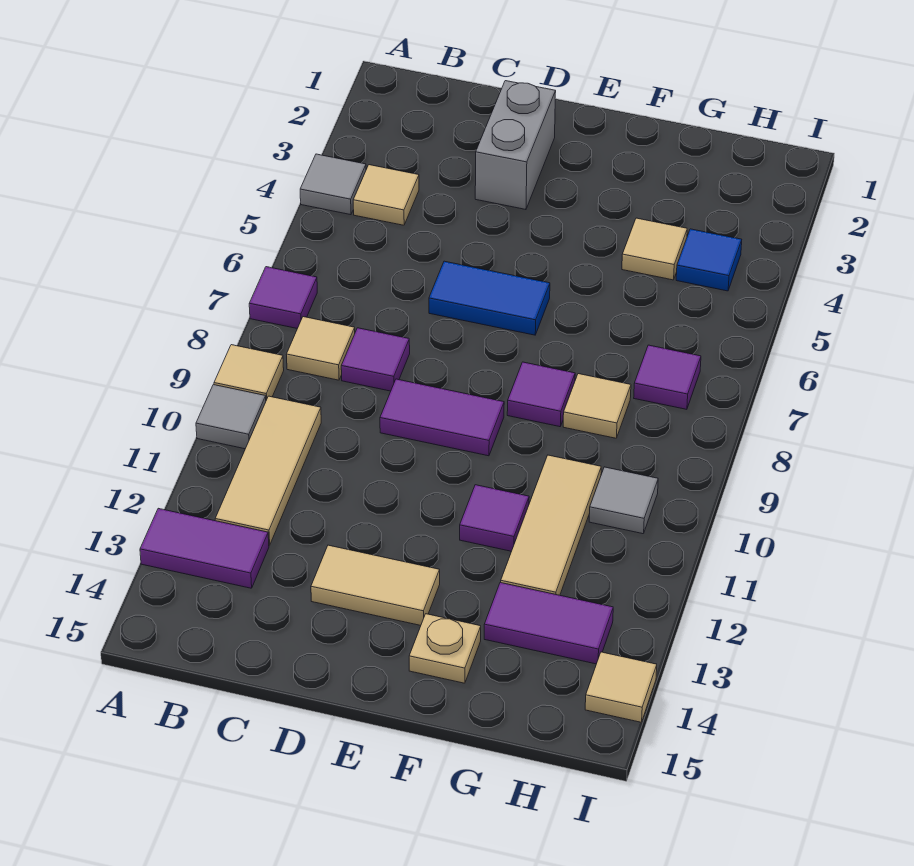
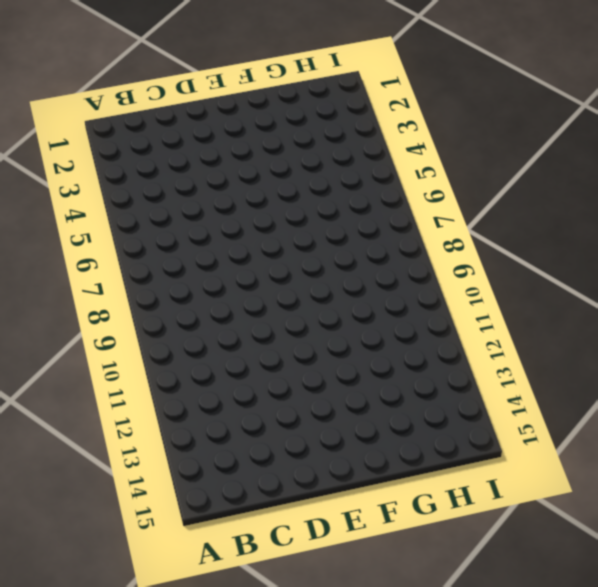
none -> grey tile A4 level 1
none -> purple tile A7 level 1
none -> tan tile A9 level 1

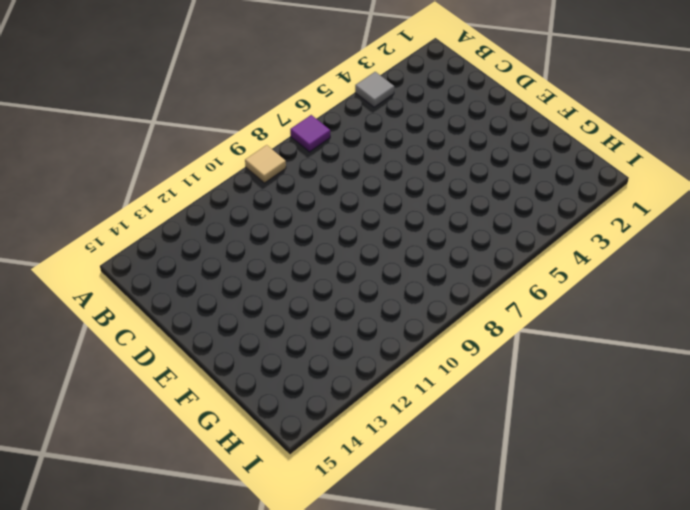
none -> grey tile A10 level 1
none -> purple tile A13:B13 level 1
none -> tan tile B4 level 1

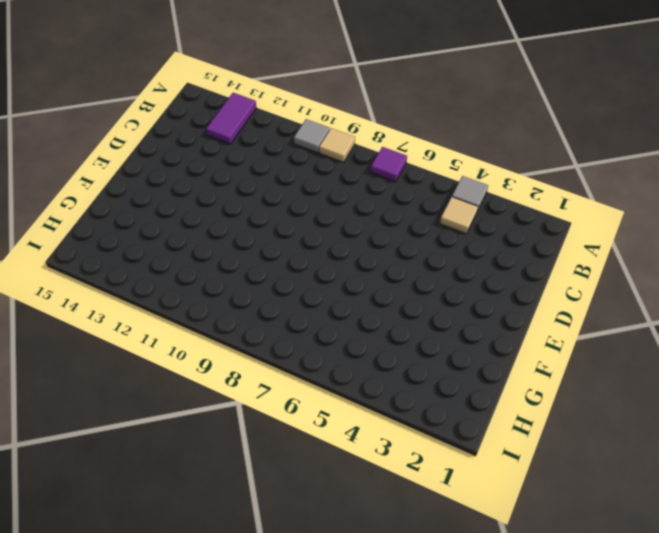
none -> tan tile B8 level 1
none -> tan tile B10:B12 level 1
none -> purple tile C8 level 1

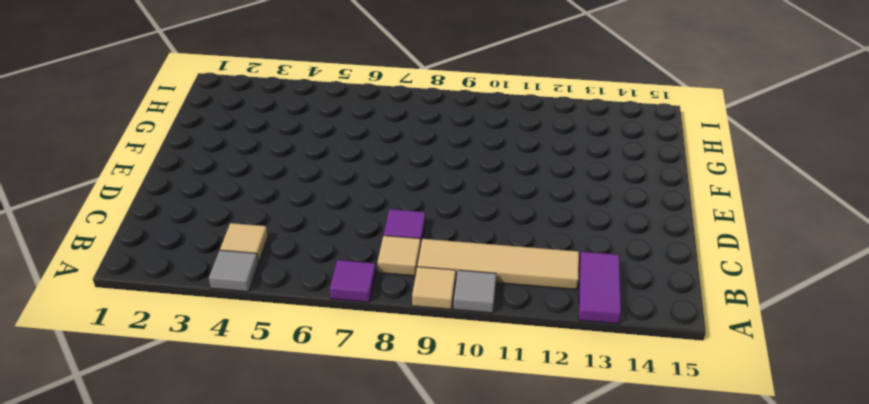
tan tile B9:B12 level 1 -> tan tile B10:B12 level 1
none -> grey brick D2:D3 level 1
none -> blue tile D6:E6 level 1
none -> purple tile D9:E9 level 1

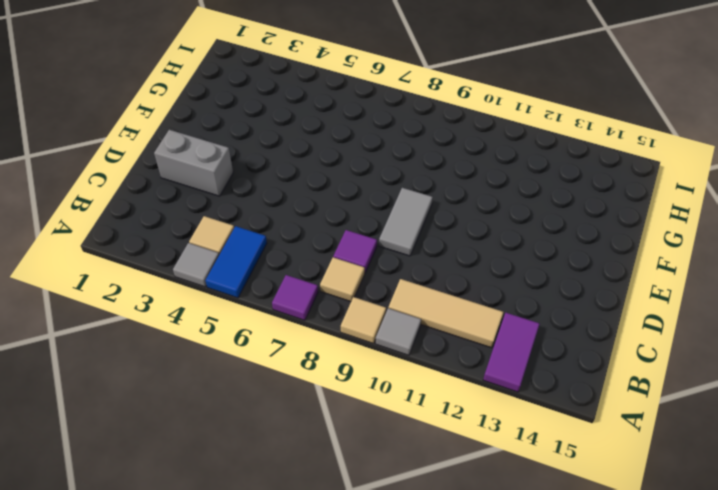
blue tile A5:B5 level 1 -> blue tile D6:E6 level 1
grey tile D9:E9 level 1 -> purple tile D9:E9 level 1
none -> tan tile D13:E13 level 1
none -> purple tile F8 level 1
none -> purple tile F11 level 1

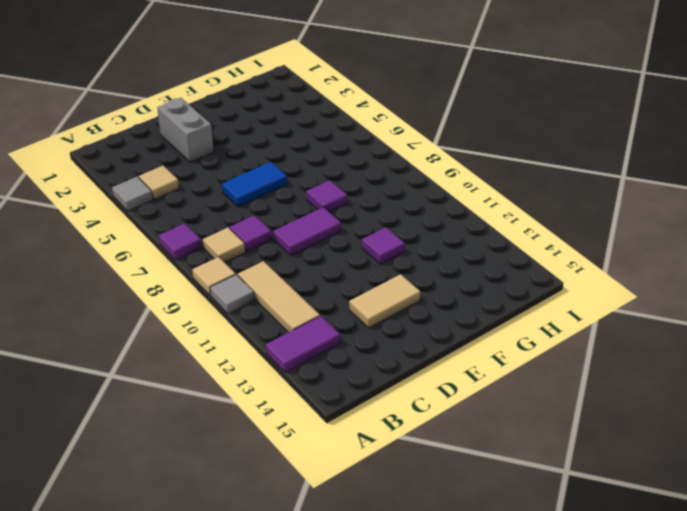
none -> tan plate F14 level 1
none -> tan tile G4 level 1
none -> tan tile G8 level 1

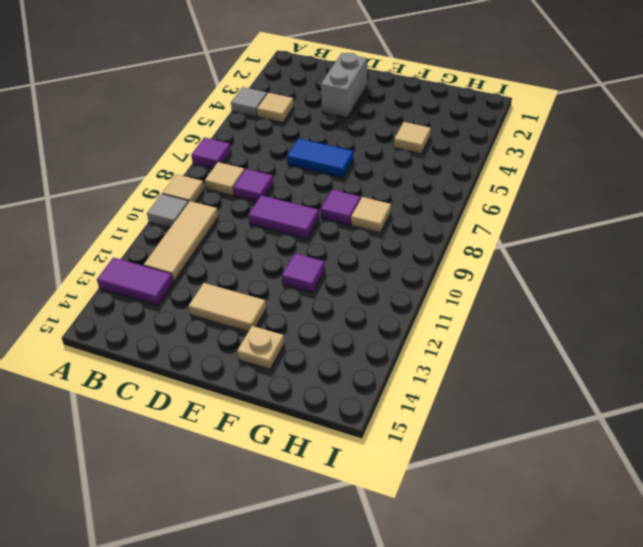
none -> tan tile G10:G12 level 1
none -> purple tile G13:H13 level 1
none -> blue tile H4 level 1

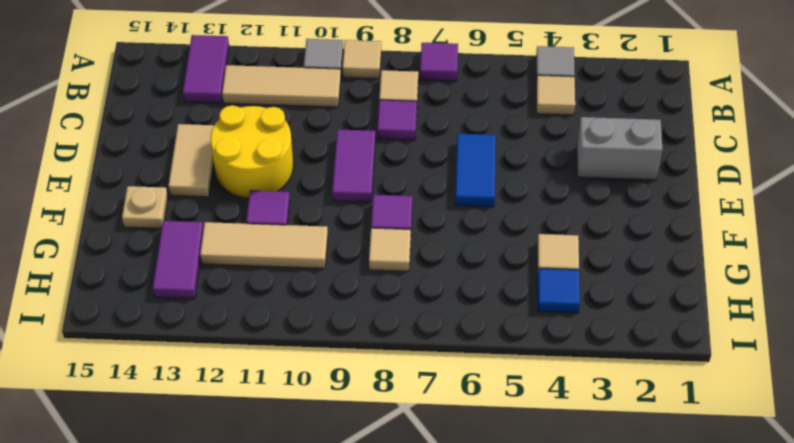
yellow round brick D11:E12 level 1 -> none
none -> purple tile H7 level 1
none -> grey tile H10 level 1
none -> tan tile I14 level 1

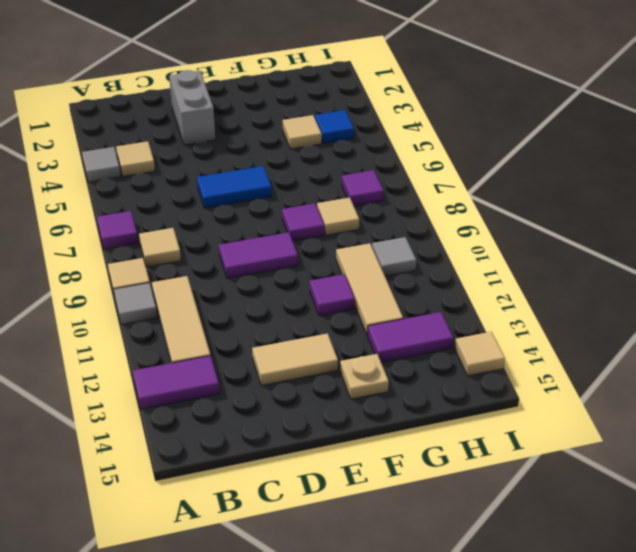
none -> purple tile C8 level 1

